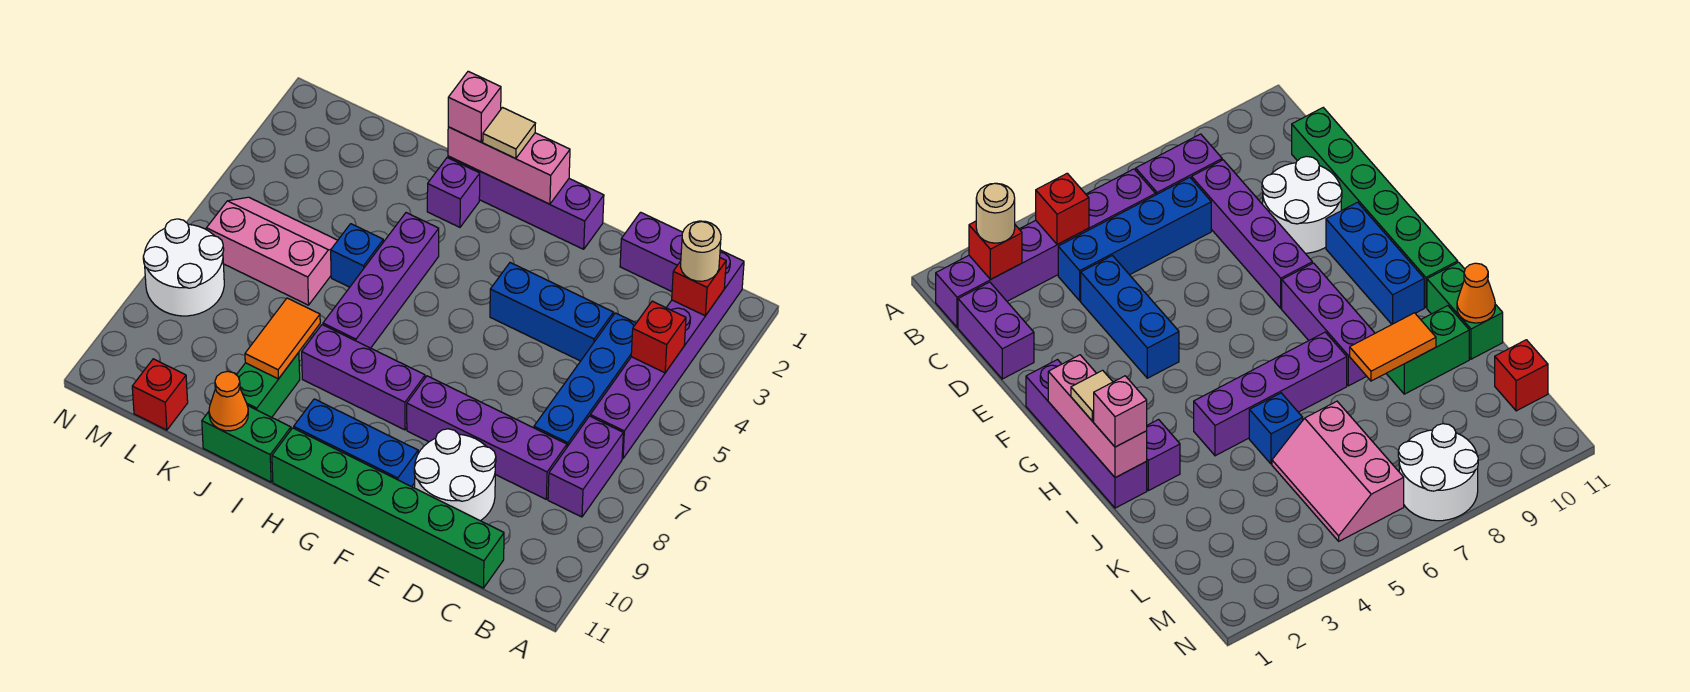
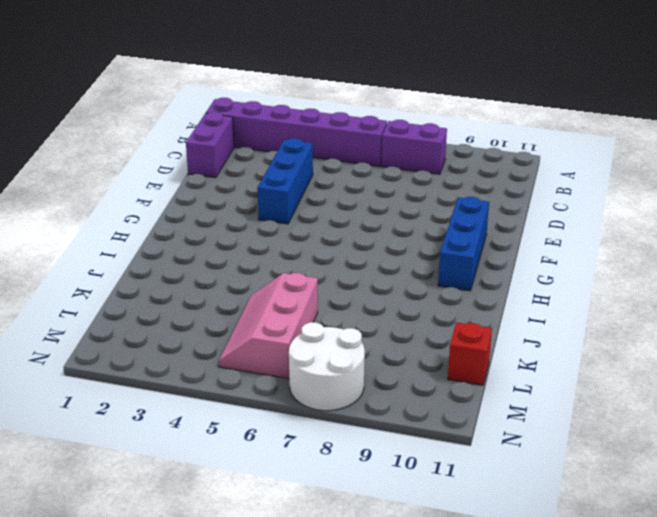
none -> blue brick C4:C7 level 1
none -> purple brick C8:F8 level 1
none -> green brick C11:H11 level 1

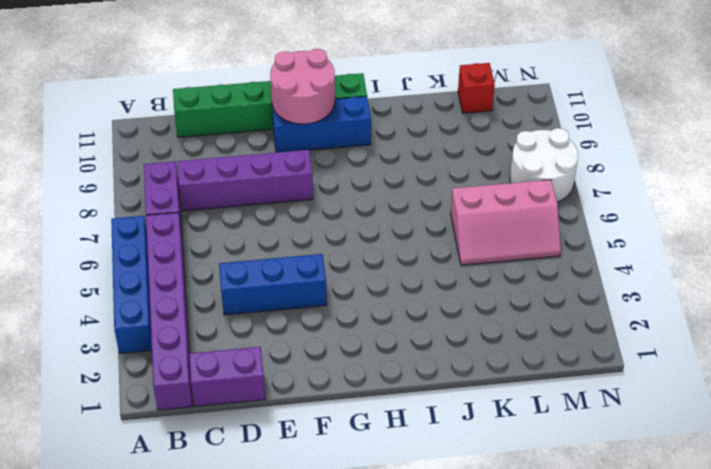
blue brick A3:A6 level 1 -> blue brick C4:C7 level 1
pink round brick F10:G11 level 2 -> none
none -> white round brick D9:E10 level 1
none -> purple brick F1:I1 level 1
none -> purple brick G8:I8 level 1

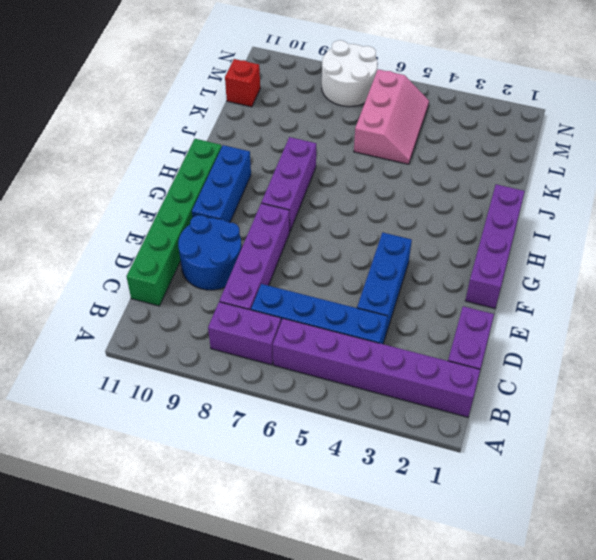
blue round brick D9:E10 level 1 -> white round brick D9:E10 level 1
none -> purple brick I2 level 1
none -> purple brick I4:I7 level 1
none -> green brick I11:J11 level 1

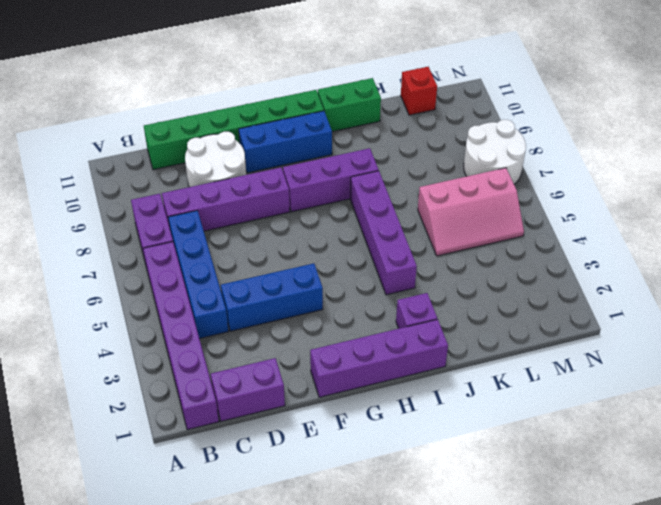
none -> blue brick J5 level 1
none -> green brick J9:J10 level 1
none -> red brick B2 level 2

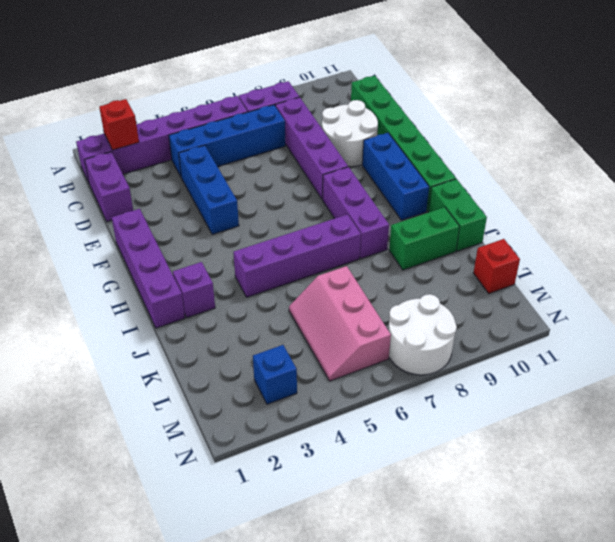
blue brick M3 level 1 -> blue brick J5 level 1
none -> red brick B4 level 2
none -> pink brick G1:I1 level 2
none -> orange tile J8:J9 level 2

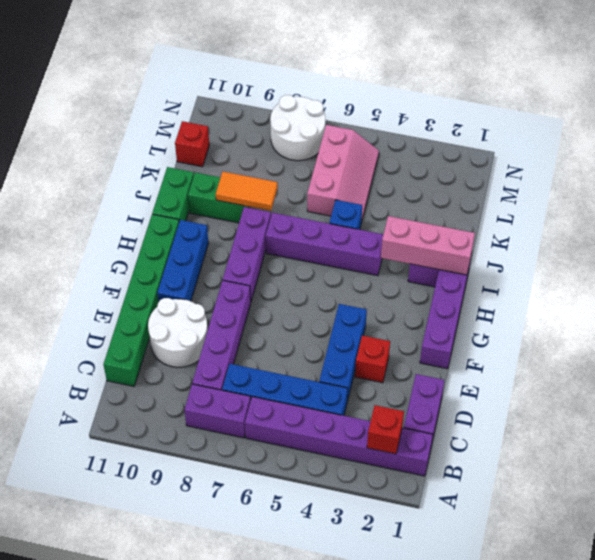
red brick E3 level 1 -> red brick B4 level 2
pink brick I1:I3 level 2 -> pink brick G1:I1 level 2
none -> orange cone J11 level 2
none -> tan round brick B2 level 3
none -> tan tile H1 level 3

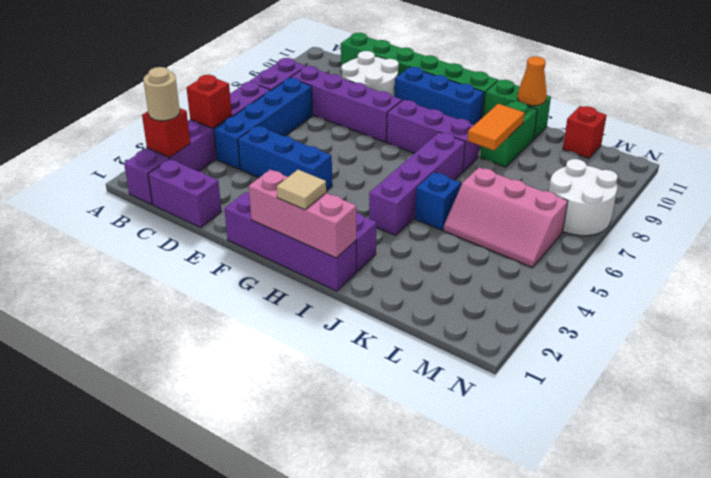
none -> pink brick I1 level 3

